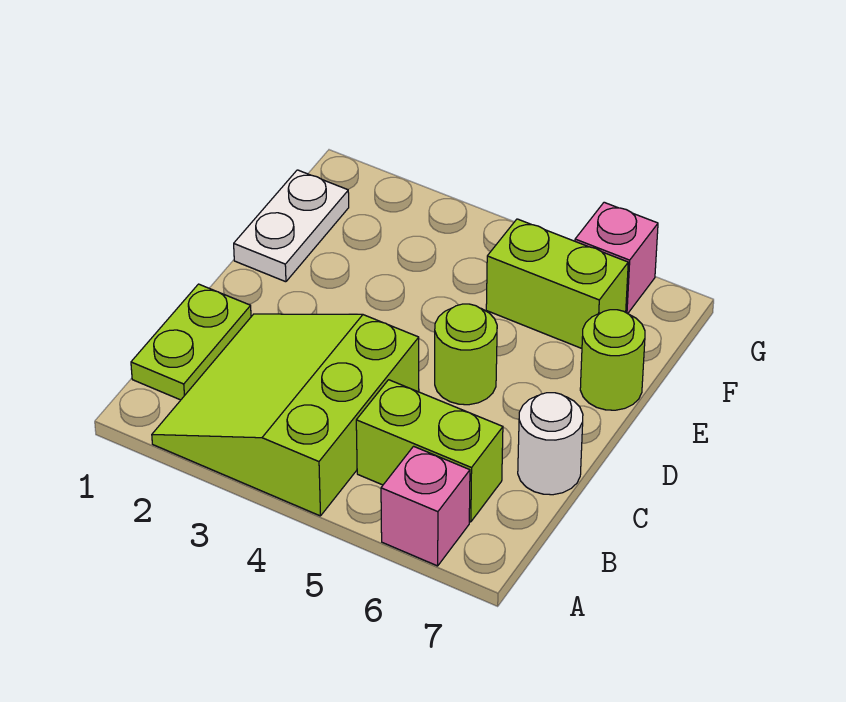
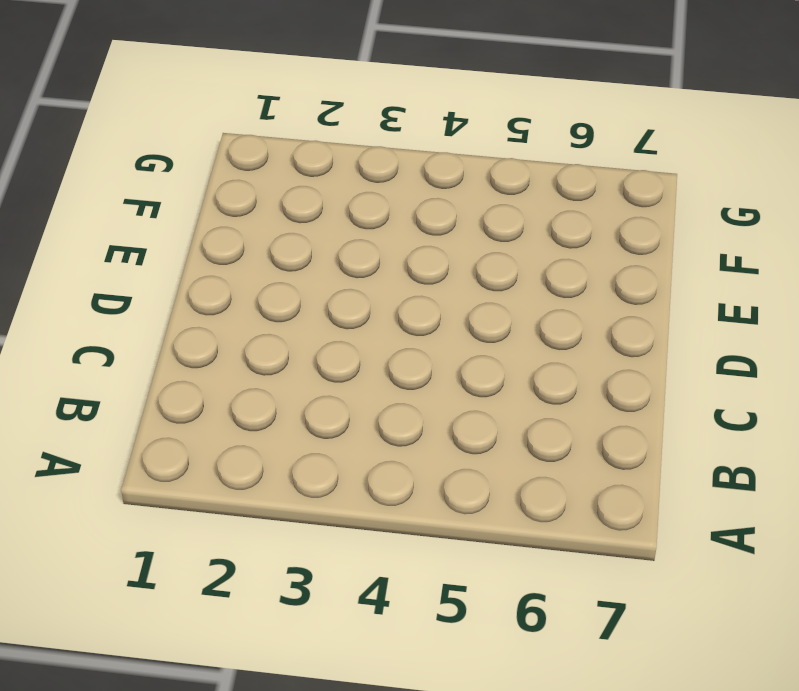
none -> lime slope A2:C4 level 1 top 4
none -> pink brick A6 level 1

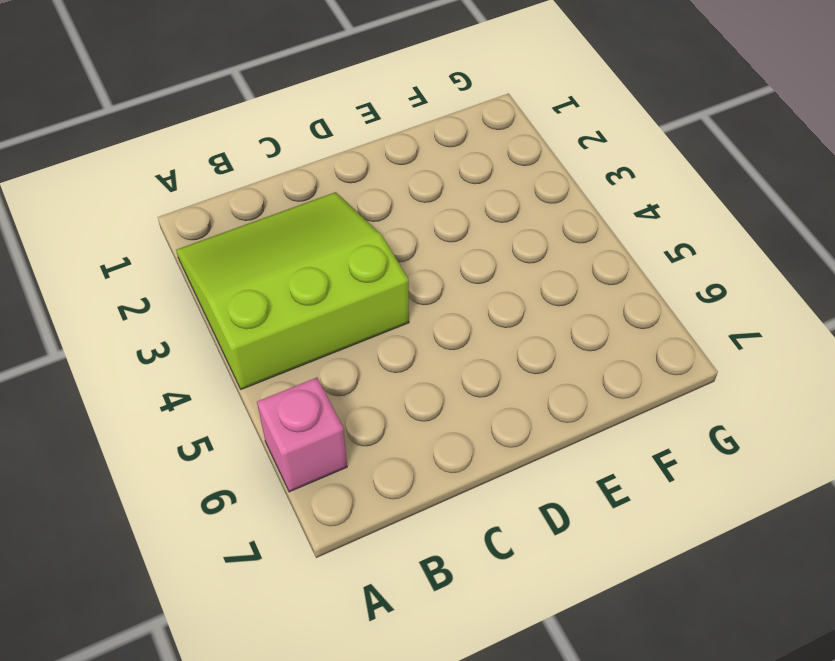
none -> lime plate B1:C1 level 1
none -> lime brick B5:B6 level 1

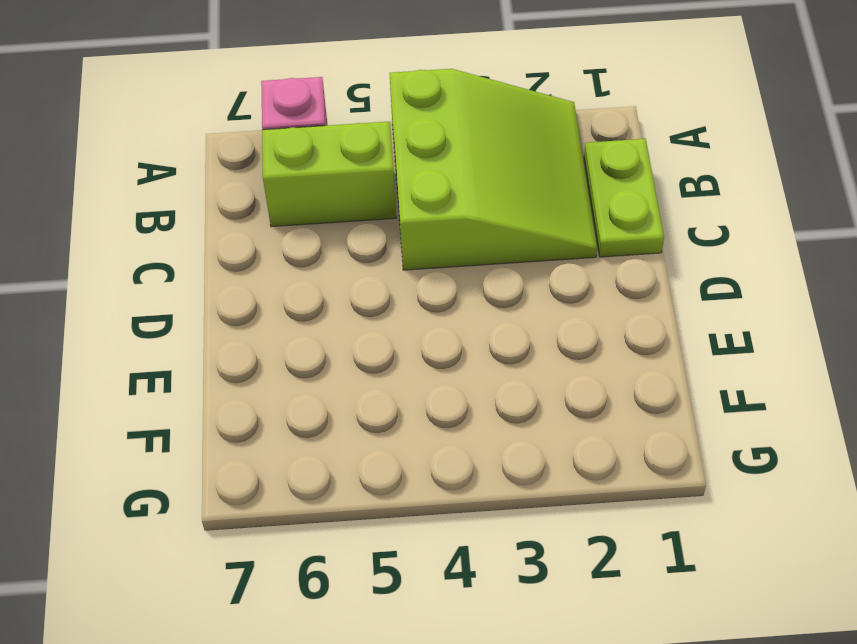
none -> white round brick C7 level 1
none -> lime round brick D5 level 1

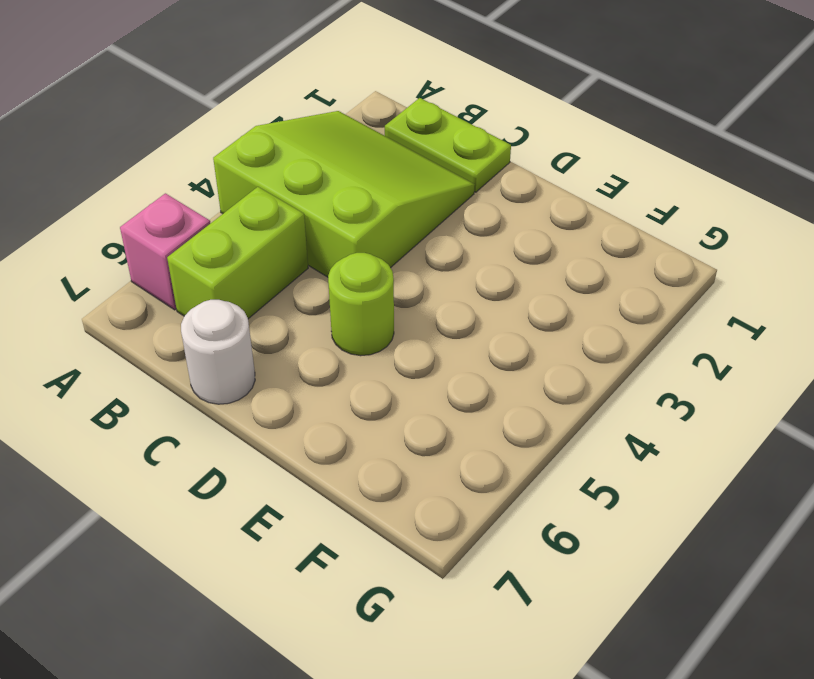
none -> white plate E1:F1 level 1
none -> lime round brick E7 level 1

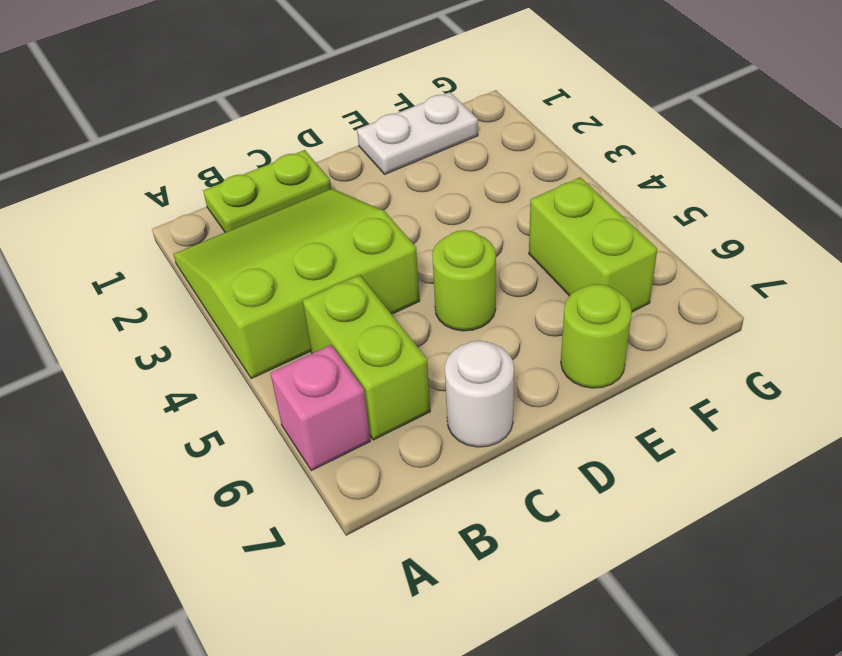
none -> pink brick G6 level 1

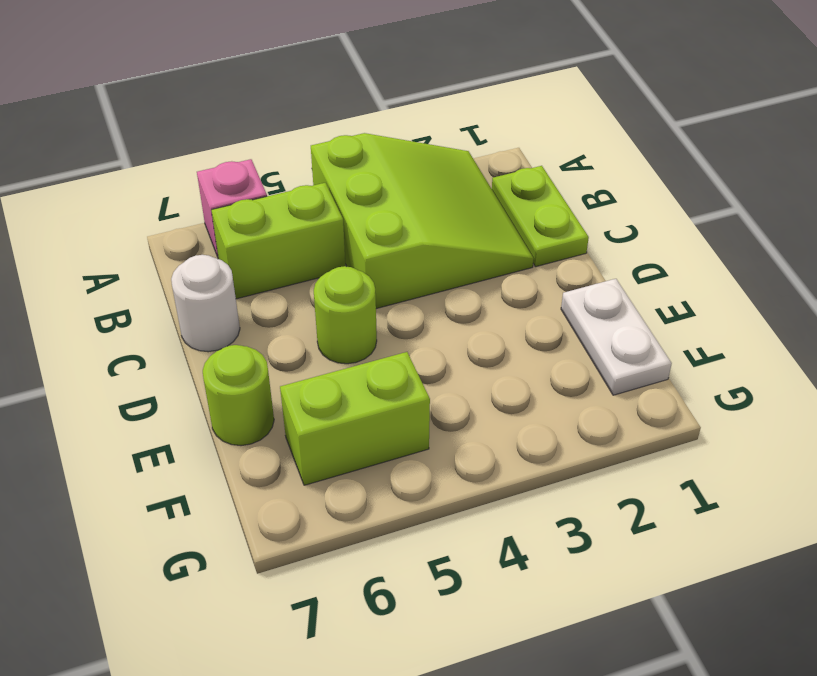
none -> pink brick G6 level 1

